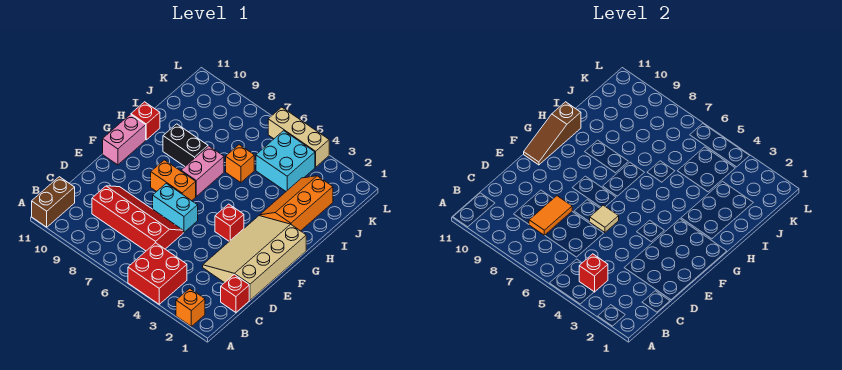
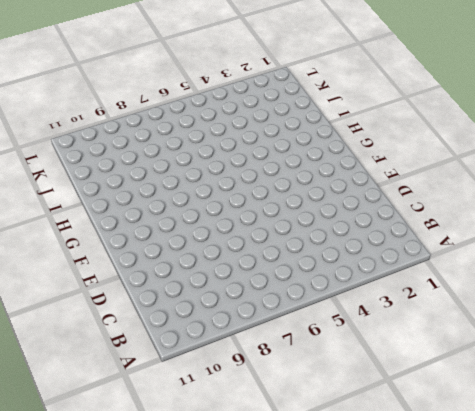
none -> orange brick A2 level 1
none -> red brick A4:B5 level 1
none -> brown brick A11:B11 level 1

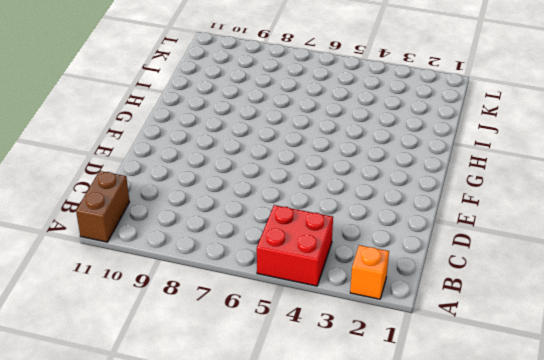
none -> red brick C1 level 1
none -> red slope C6:D9 level 1 top C
none -> tan slope D1:G3 level 1 top 1

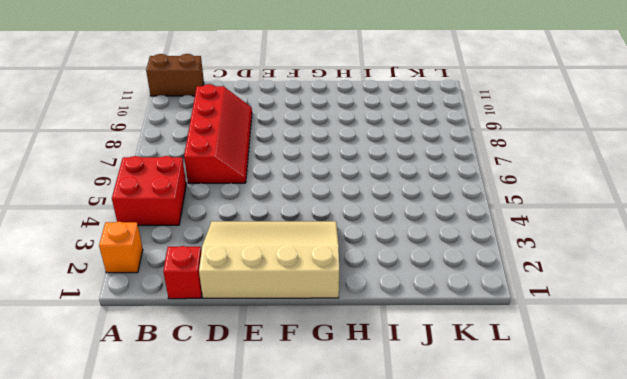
none -> cyan brick E6:E7 level 1
none -> red brick F4 level 1
none -> orange brick F7:F8 level 1

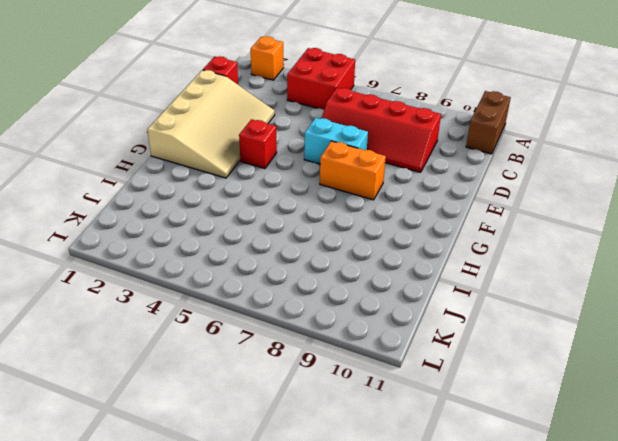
none -> pink brick F11:G11 level 1
none -> pink brick G7:H7 level 1
none -> orange slope H2:J3 level 1 top 2

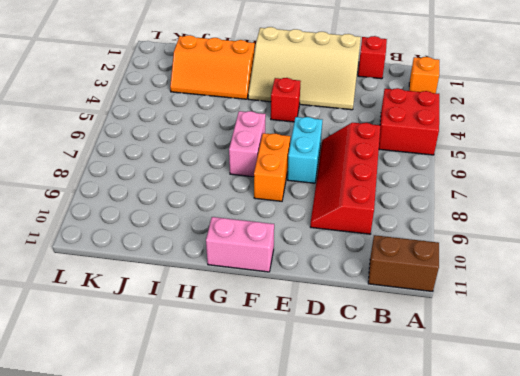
pink brick G6:G7 level 1 -> pink brick G7:H7 level 1
none -> black brick H8:H9 level 1
none -> red brick H11 level 1
none -> orange brick I6 level 1

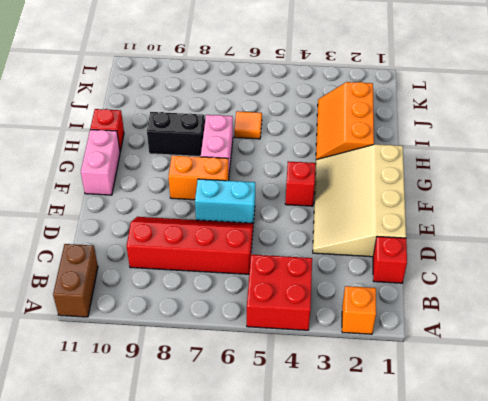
orange tile I6 level 1 -> orange brick I6 level 1
none -> cyan brick J4:K5 level 1
none -> tan brick L4:L6 level 1
none -> red brick B4 level 2

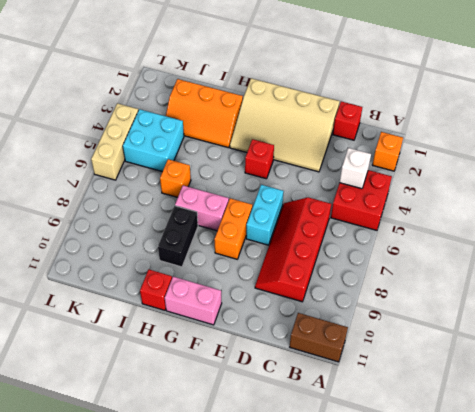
white brick B4 level 2 -> red brick B4 level 2
none -> orange tile C8:D8 level 2
none -> tan tile E6 level 2
none -> brown slope F11:H11 level 2 top H

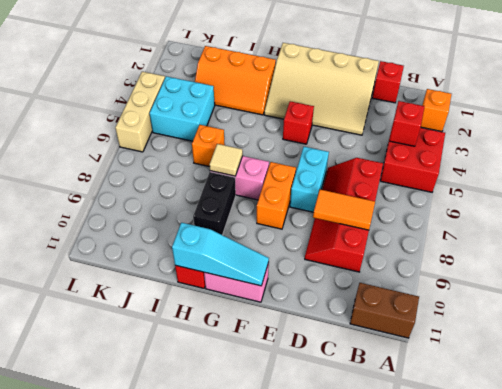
cyan slope F11:H11 level 2 top H -> brown slope F11:H11 level 2 top H
tan tile H7 level 2 -> tan tile E6 level 2

